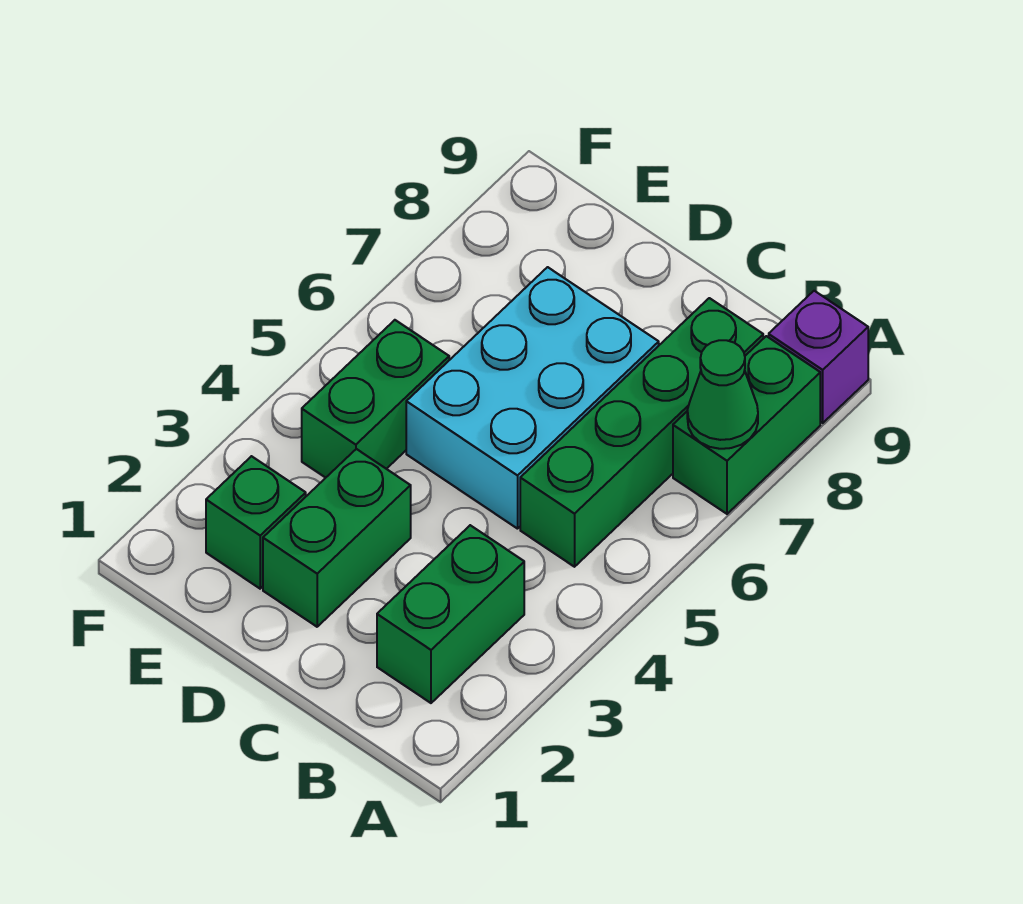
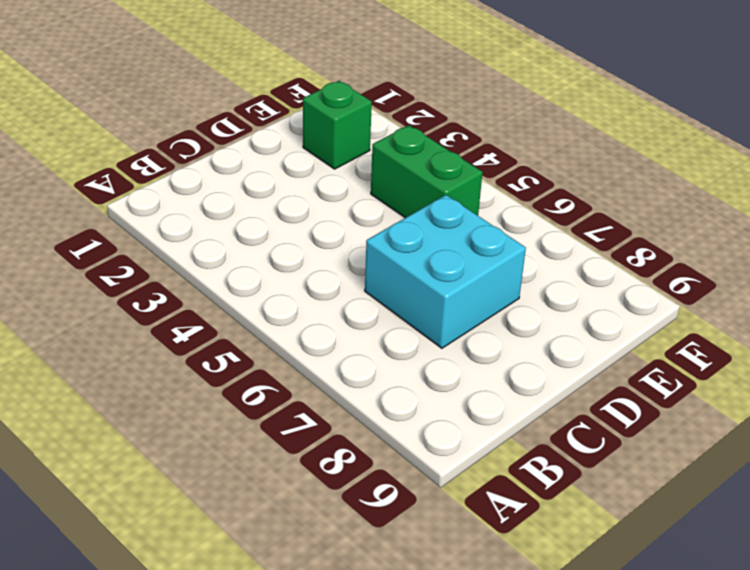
cyan brick C6:D7 level 1 -> cyan brick C5:D7 level 1
none -> green brick A7:A8 level 1
none -> purple brick A9 level 1

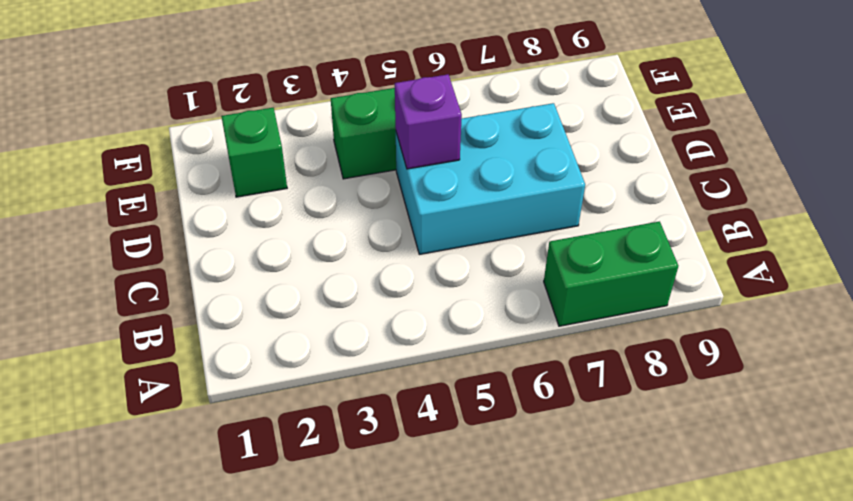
purple brick D5 level 2 -> purple brick A9 level 1
none -> green brick B2:B3 level 1
none -> green brick B5:B8 level 1

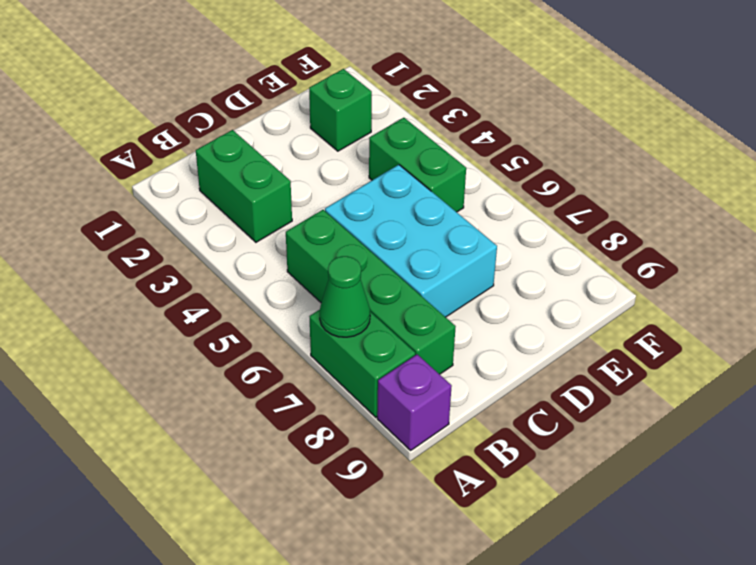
none -> green brick D2:D3 level 1

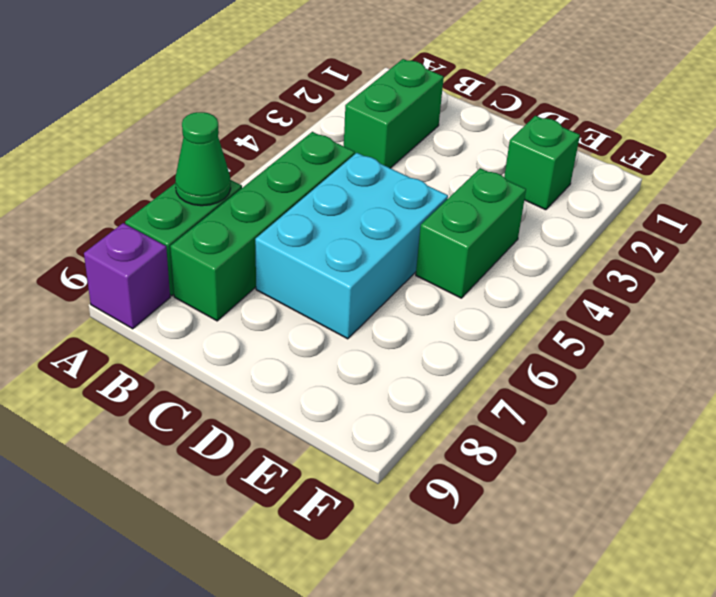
none -> green brick D2:D3 level 1

